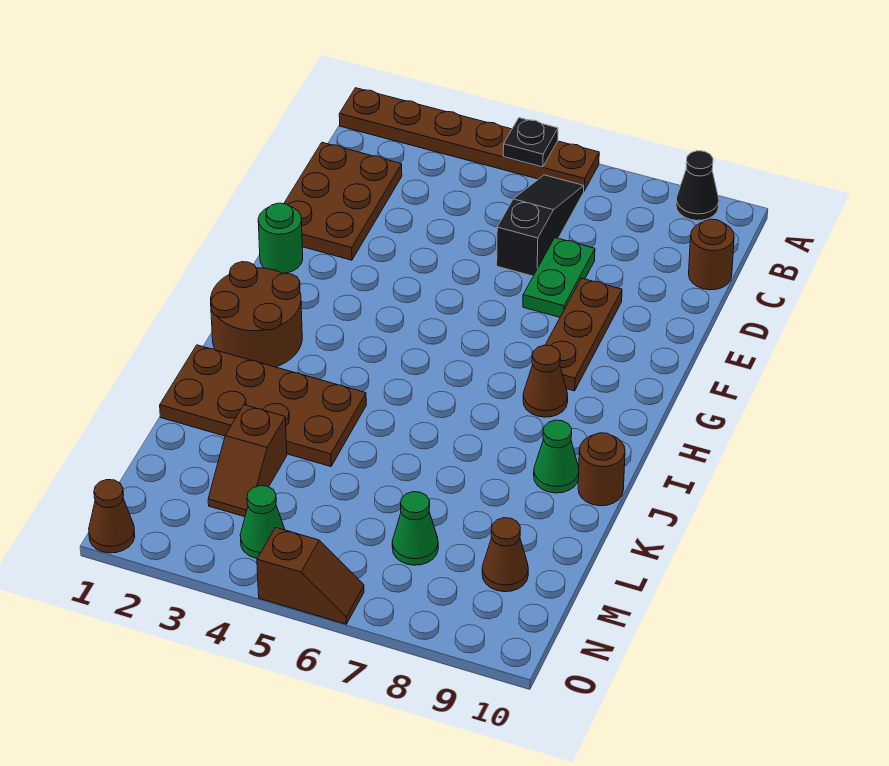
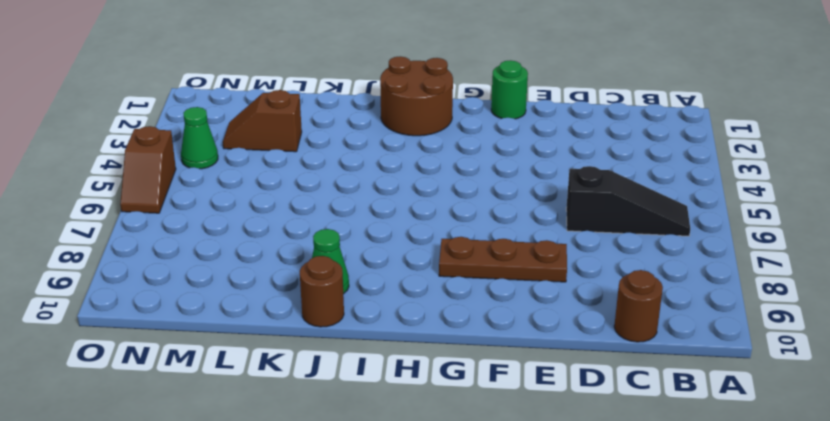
none -> brown plate A1:A6 level 1
none -> black cone A9 level 1
none -> brown plate C1:E2 level 1

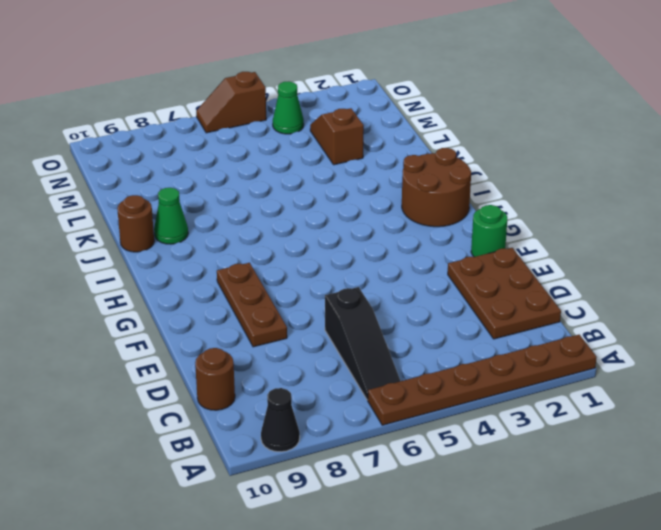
none -> green plate D7:E7 level 1
none -> brown cone H8 level 1
none -> brown plate J1:K4 level 1

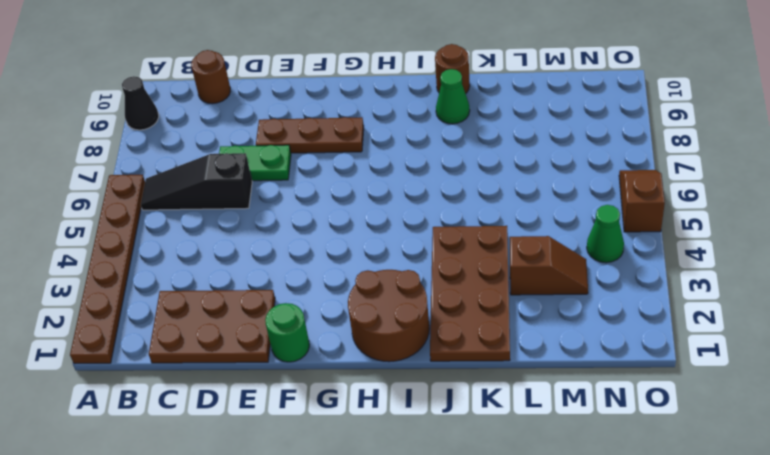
none -> brown cone H8 level 1
none -> green cone M7 level 1
none -> brown cone M9 level 1

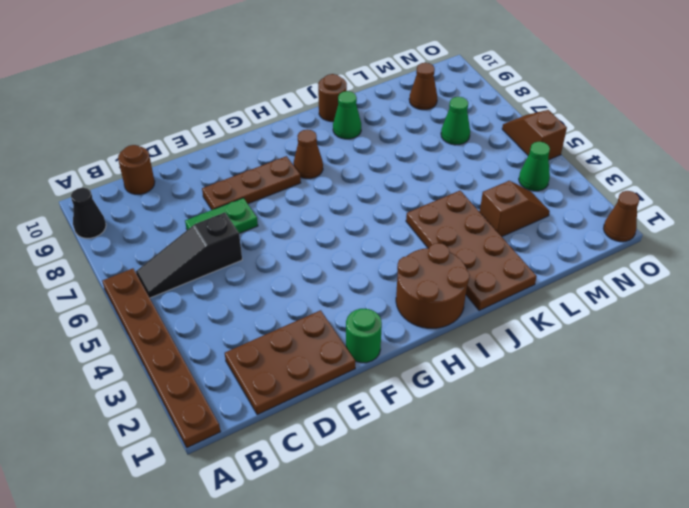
none -> black plate A5 level 2

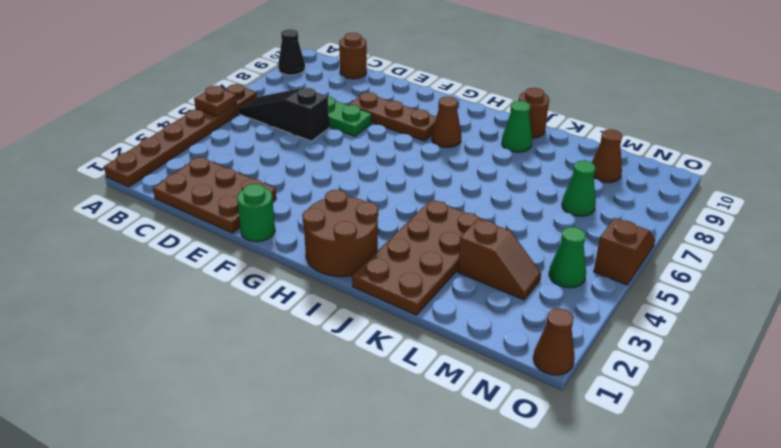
brown plate A5 level 2 -> black plate A5 level 2

